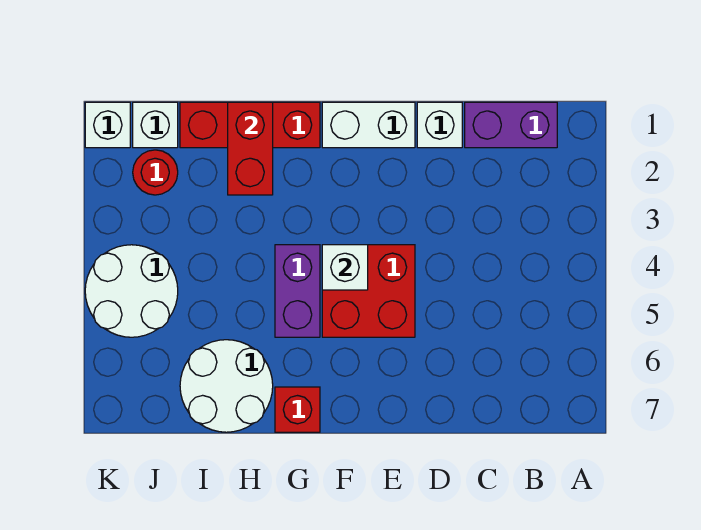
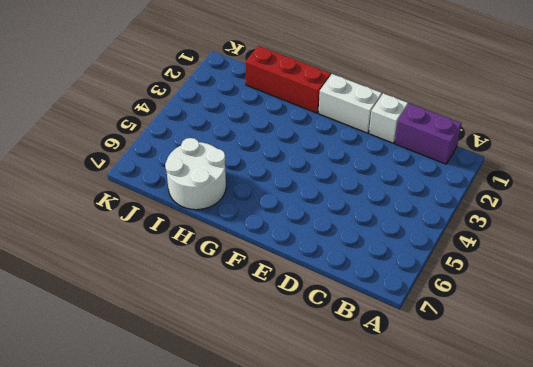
none -> red brick E4:F5 level 1
none -> purple brick G4:G5 level 1
none -> red brick G7 level 1

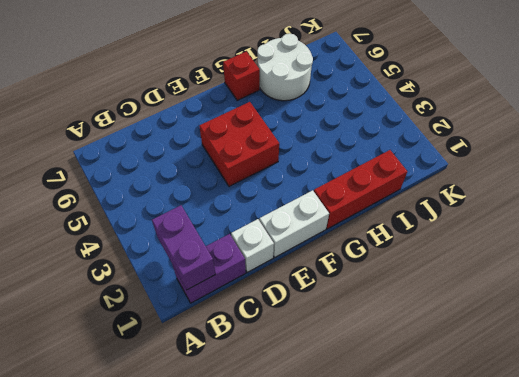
purple brick B1:B2 level 2 -> purple brick G4:G5 level 1
none -> white brick J1 level 1
none -> red round brick J2 level 1
none -> white round brick J4:K5 level 1

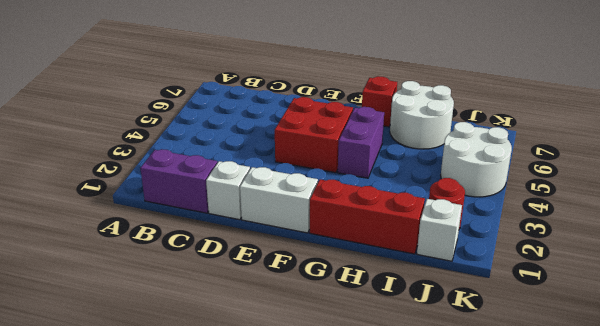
none -> white brick K1 level 1
none -> white brick F4 level 2
none -> red brick H1:H2 level 2

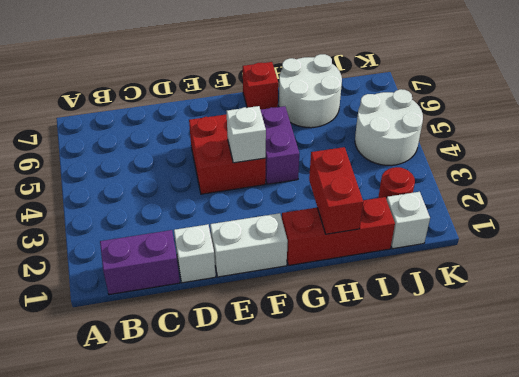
none -> white brick K1 level 1

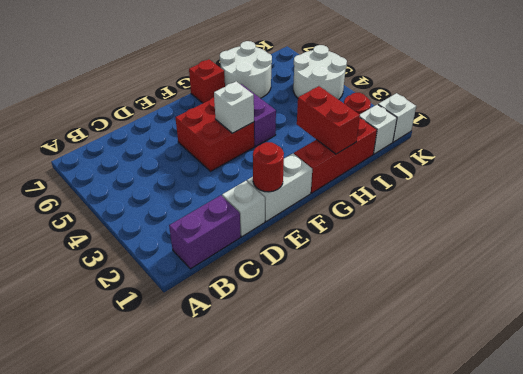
red round brick E1 level 2 -> none

